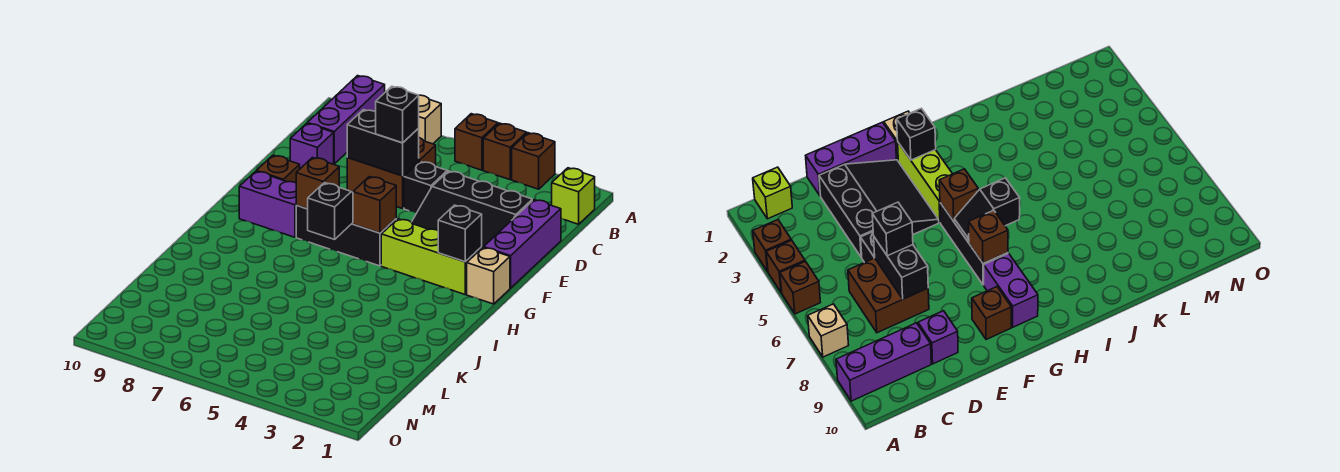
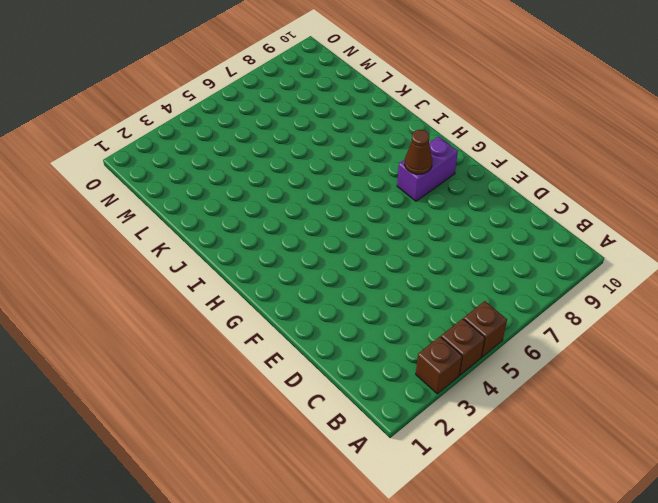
brown cone G8 level 2 -> none
none -> tan brick A7 level 1
none -> purple brick A9:C9 level 1
none -> lime brick B1 level 1

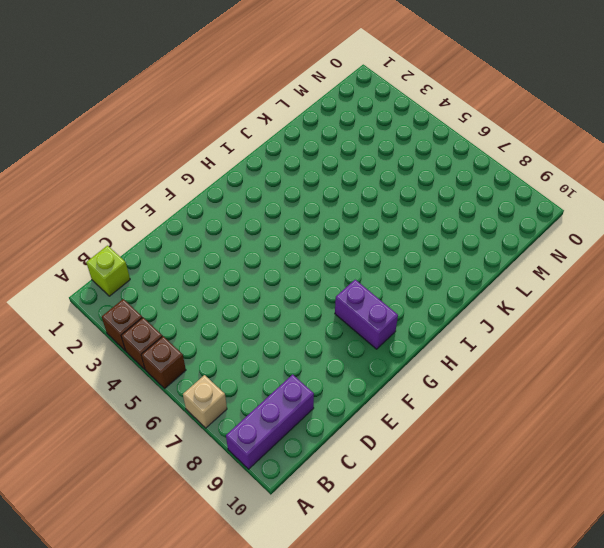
none -> brown brick C6:D7 level 1
none -> purple brick D1:F1 level 1
none -> black slope D2:F4 level 1 top D

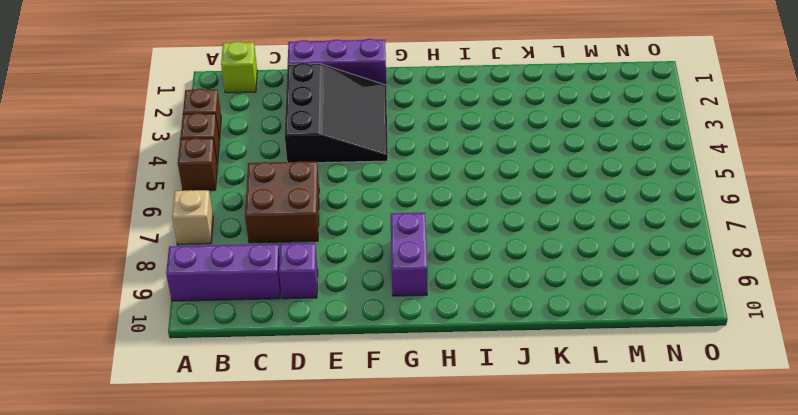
none -> black brick D5 level 1
none -> brown brick F9 level 1
none -> tan brick G1 level 1

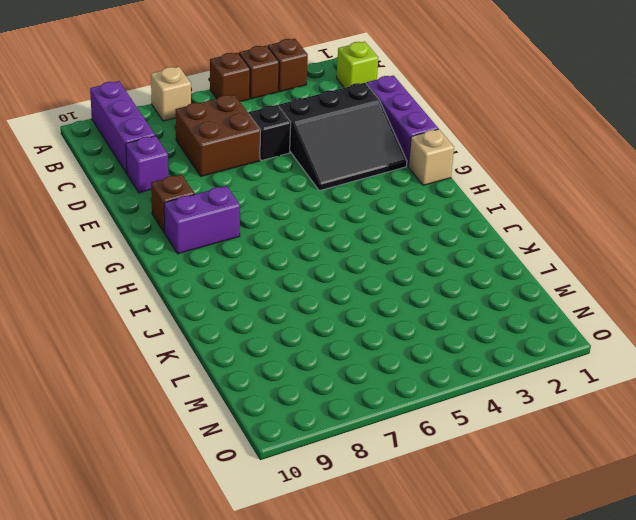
none -> lime brick G2:G4 level 1
none -> black brick G5:G7 level 1
none -> black brick D6:D7 level 2

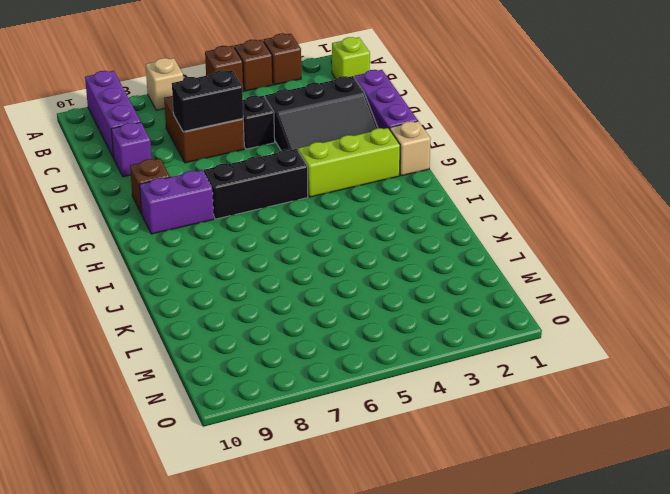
none -> black brick G2 level 2
none -> brown brick G5 level 2
none -> black slope G6:H6 level 2 top H

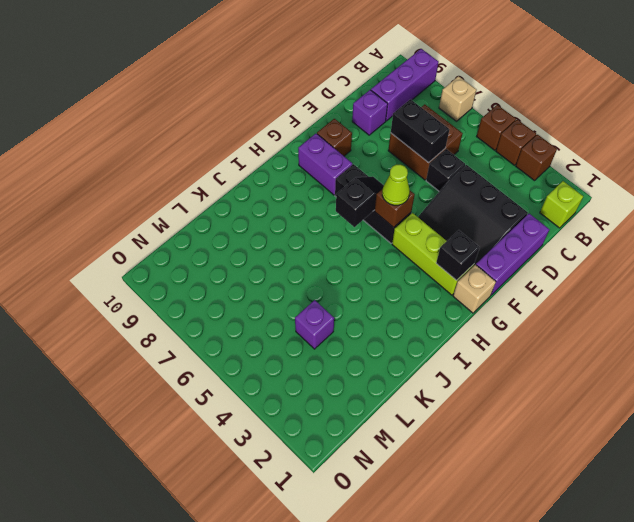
lime cone G5 level 3 -> none
purple brick L4 level 1 -> none
none -> brown brick G7 level 2
none -> black brick D6 level 3

